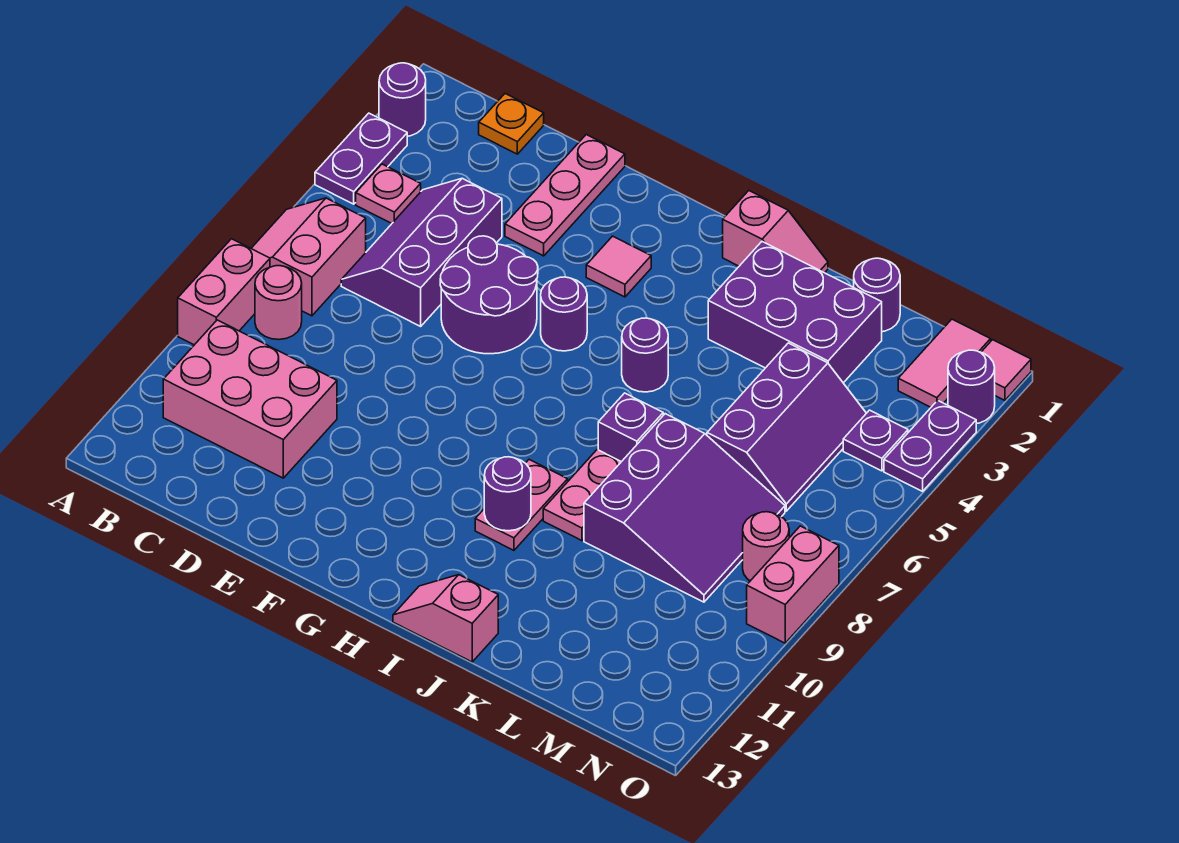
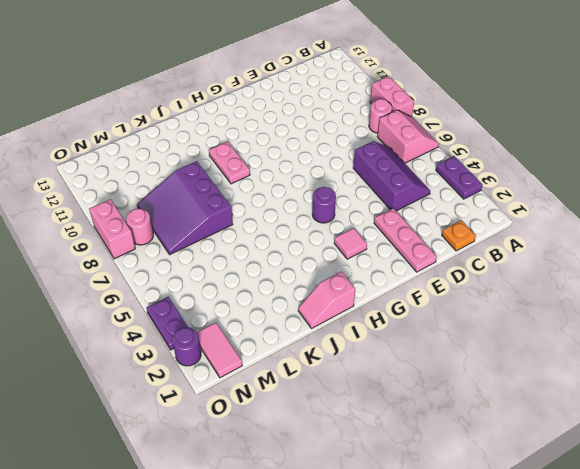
none -> purple round brick A2 level 1
none -> pink plate B4 level 1
none -> pink brick B10:D11 level 1
none -> purple round brick E5:F6 level 1

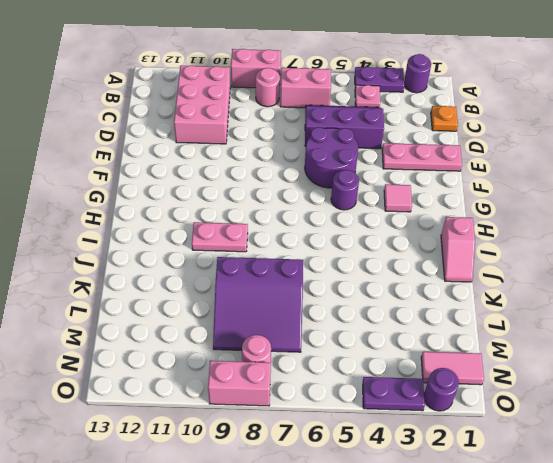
none -> purple round brick I5 level 1
none -> pink slope I13:J13 level 1 top J
none -> purple brick J2:L3 level 1
none -> purple brick J7 level 1

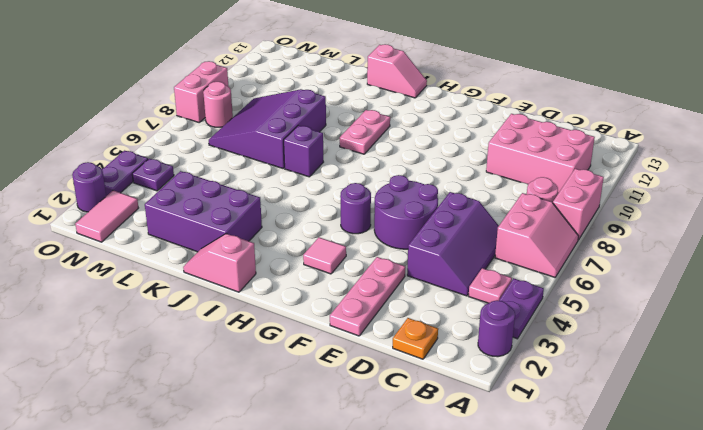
none -> purple round brick I5 level 1
none -> pink plate J8:J9 level 1
none -> purple round brick L1 level 1
none -> purple slope L4:M6 level 1 top L

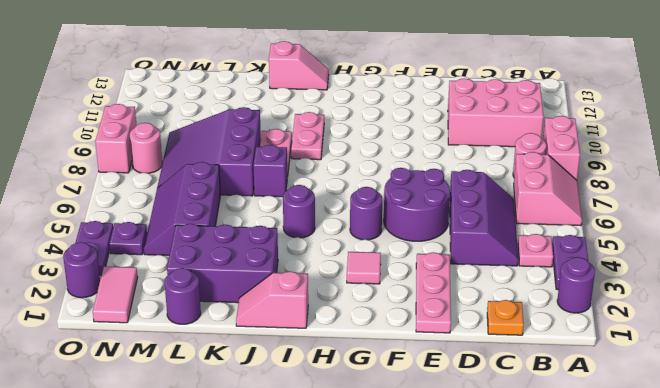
none -> pink tile O1 level 1
none -> purple round brick I10 level 2

